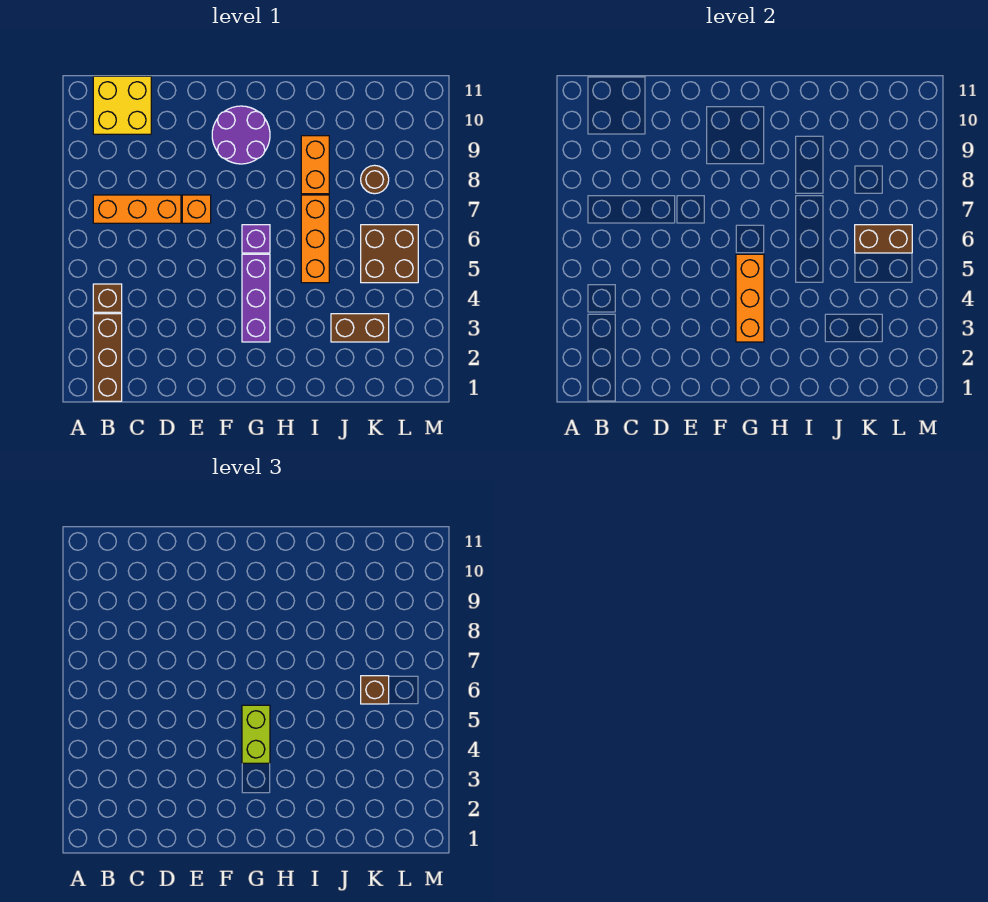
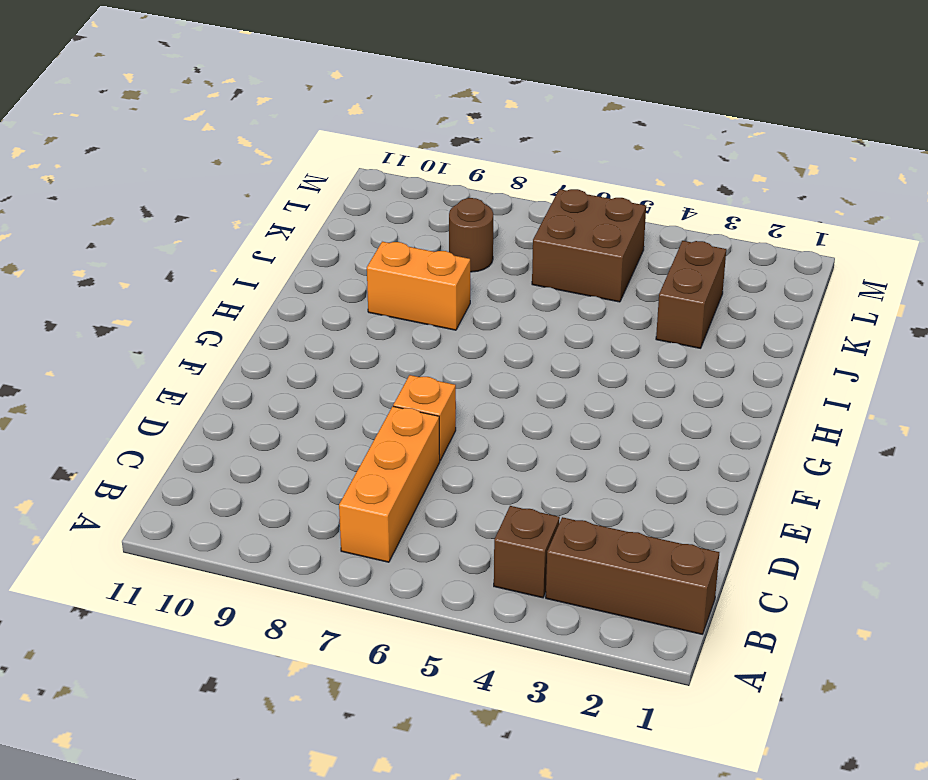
none -> yellow brick B10:C11 level 1
none -> purple round brick F9:G10 level 1
none -> purple brick G3:G5 level 1

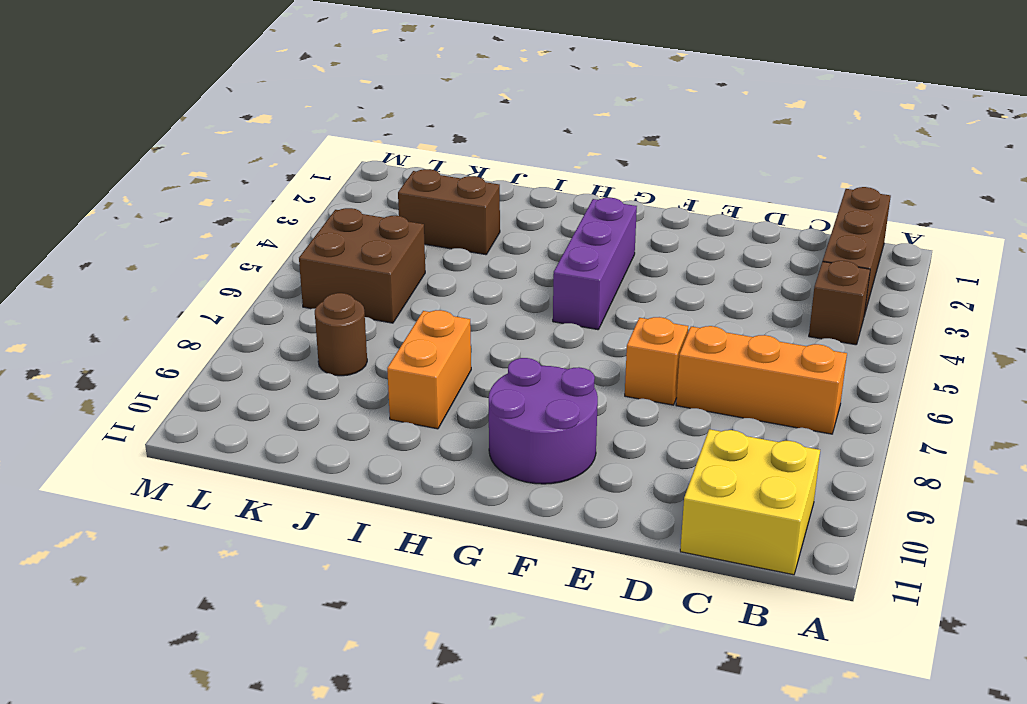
none -> purple brick G6 level 1
none -> orange brick I5:I7 level 1
none -> orange brick G3:G5 level 2

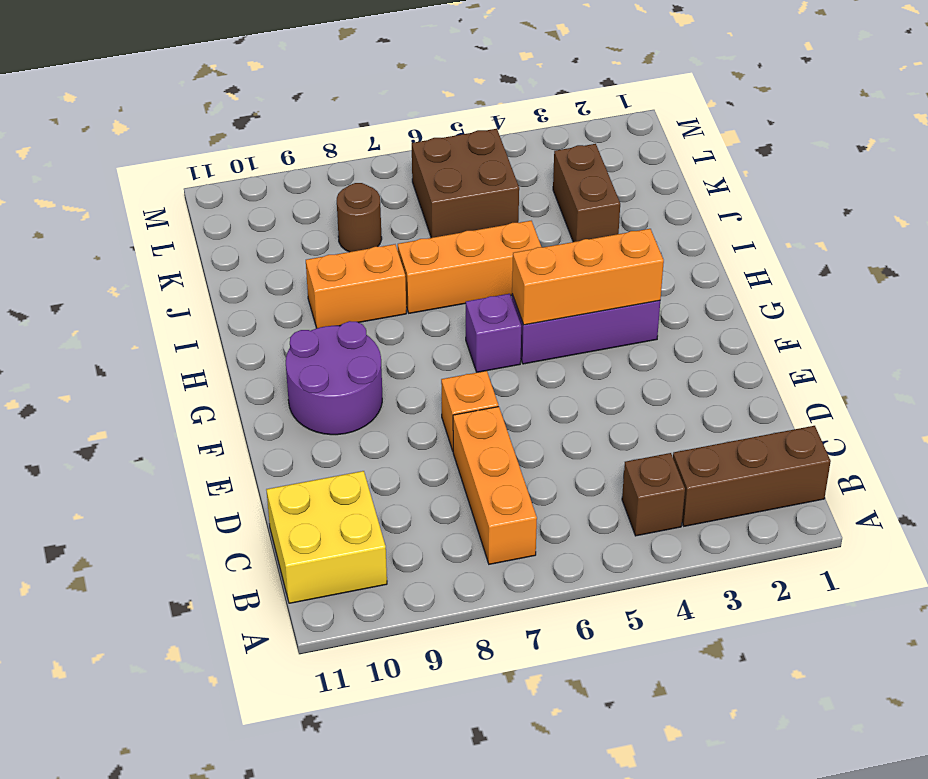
none -> brown brick K6:L6 level 2
none -> lime brick G4:G5 level 3
none -> brown brick K6 level 3

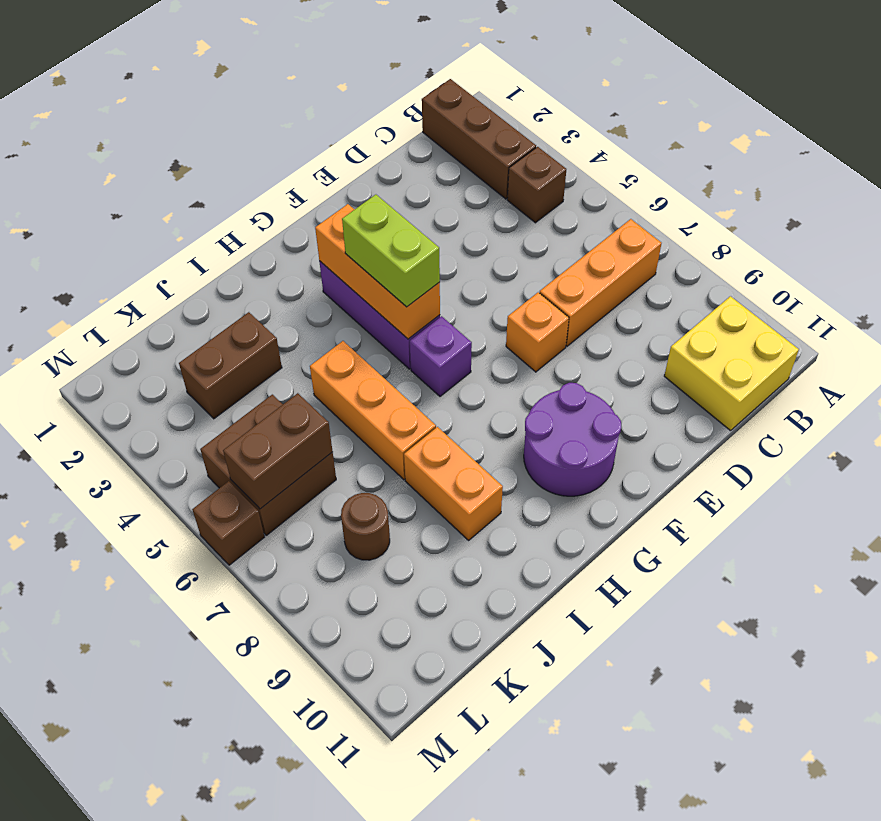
brown brick M6 level 1 -> brown brick K6 level 3

